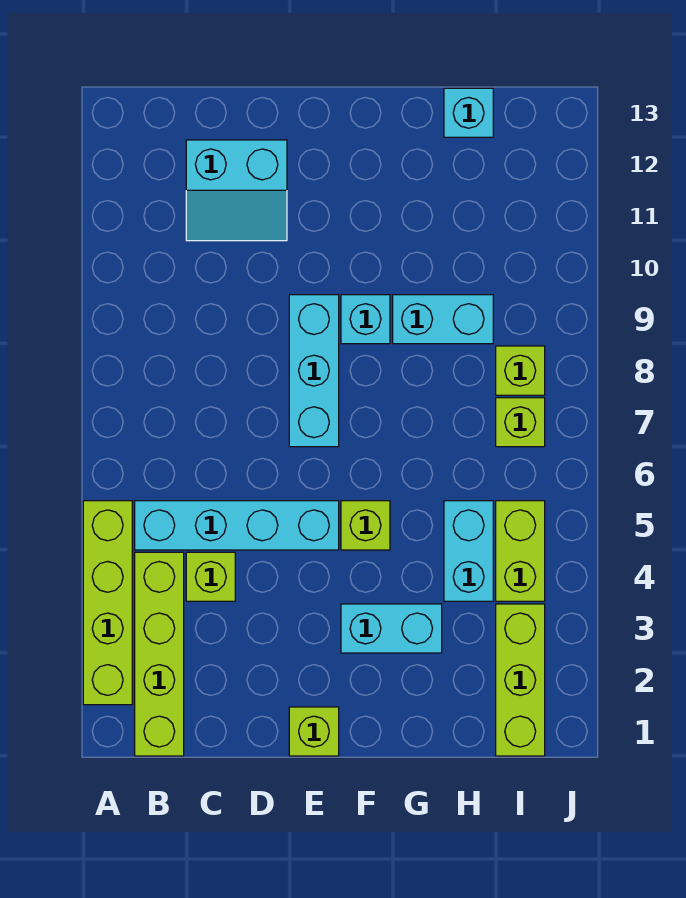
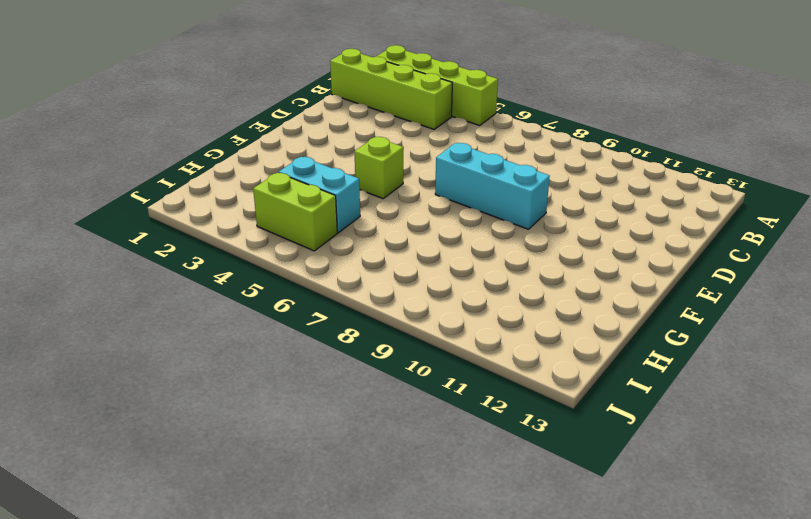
none -> cyan brick B5:E5 level 1
none -> lime brick C4 level 1
none -> cyan slope C11:D12 level 1 top 12

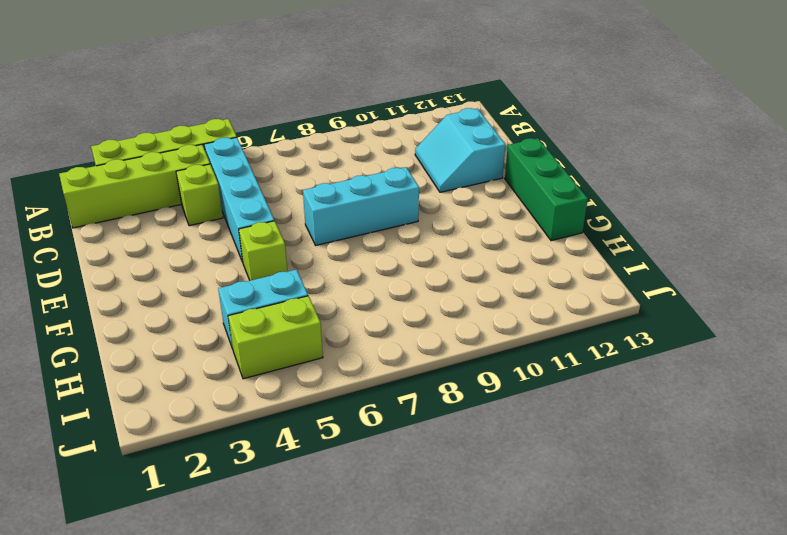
green brick E13:G13 level 1 -> none
none -> lime brick E1 level 1
none -> cyan brick F3:G3 level 1
none -> cyan brick F9 level 1

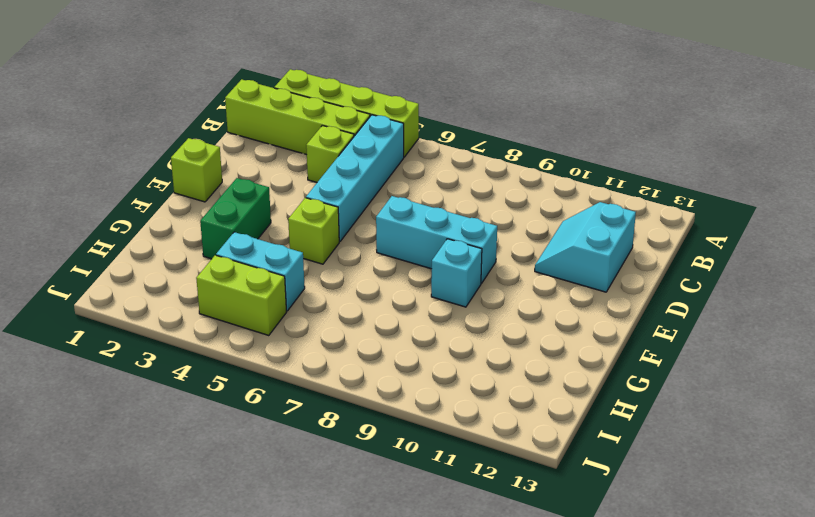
green brick F3:G3 level 1 -> cyan brick F3:G3 level 1
none -> cyan brick G9:H9 level 1
none -> cyan brick H13 level 1
none -> lime brick I1:I3 level 1

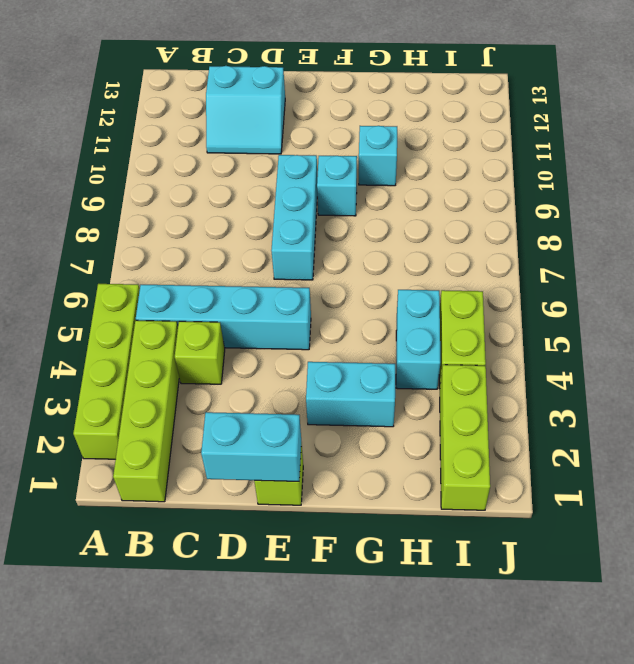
cyan brick D1:E1 level 2 -> cyan brick G9:H9 level 1
cyan brick G10 level 1 -> cyan brick H13 level 1
none -> lime brick F5 level 1
none -> lime brick I7 level 1
none -> lime brick I8 level 1

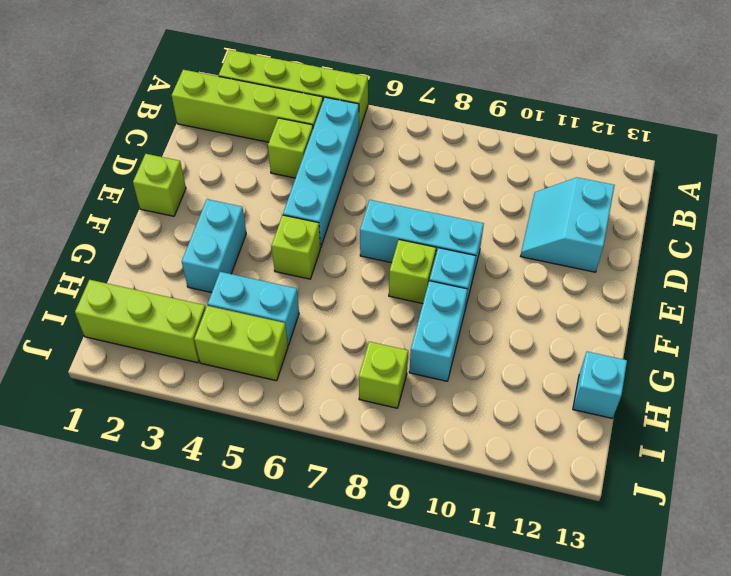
lime brick F8 level 1 -> lime brick I7 level 1

